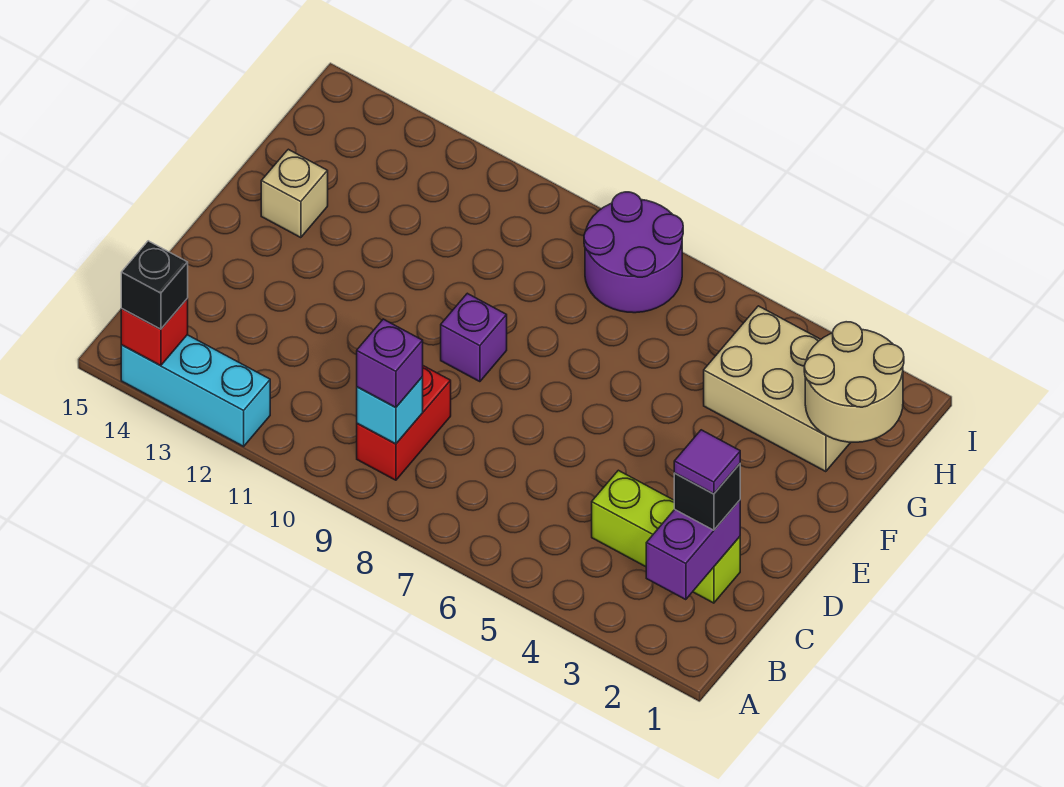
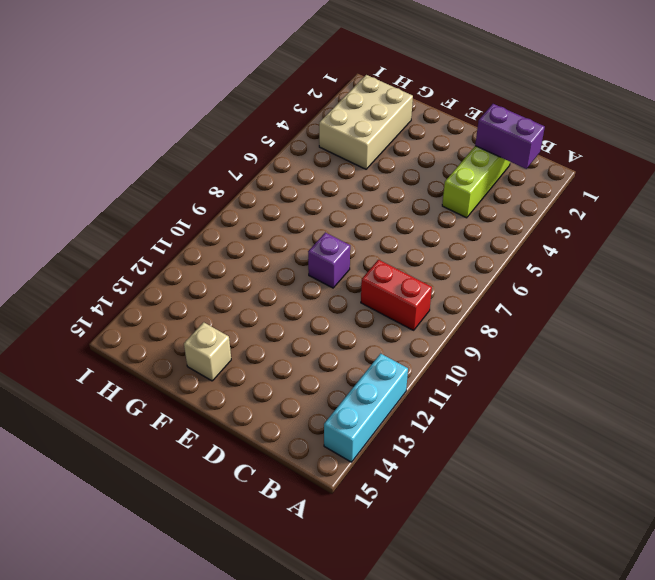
none -> purple round brick H7:I8 level 1
none -> red brick A14 level 2
none -> cyan brick B9 level 2

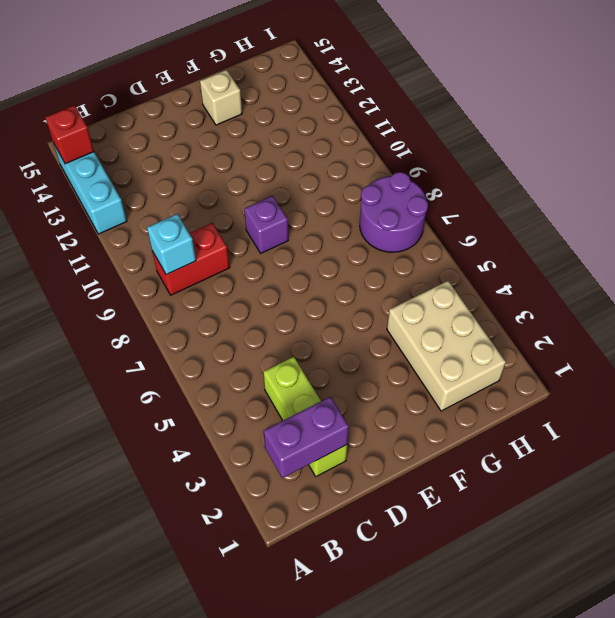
none -> tan round brick G1:H2 level 2
none -> black brick A14 level 3
none -> purple brick B9 level 3

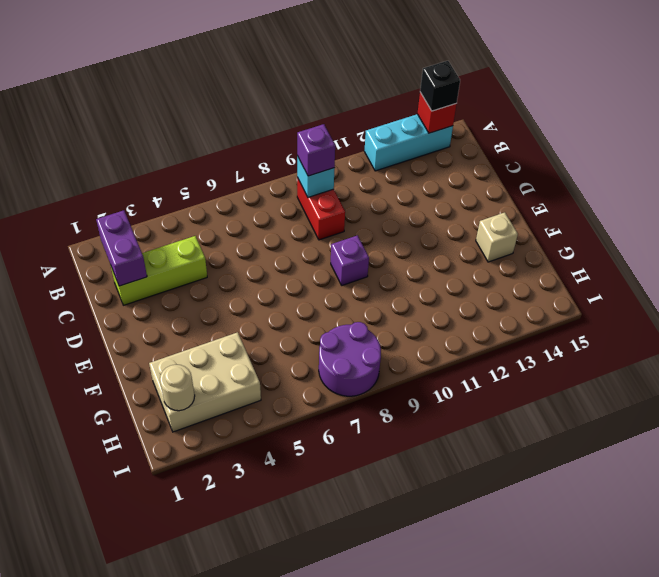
tan round brick H2 level 2 -> tan round brick G1:H2 level 2
none -> black brick C2 level 3
none -> purple tile C2 level 4

